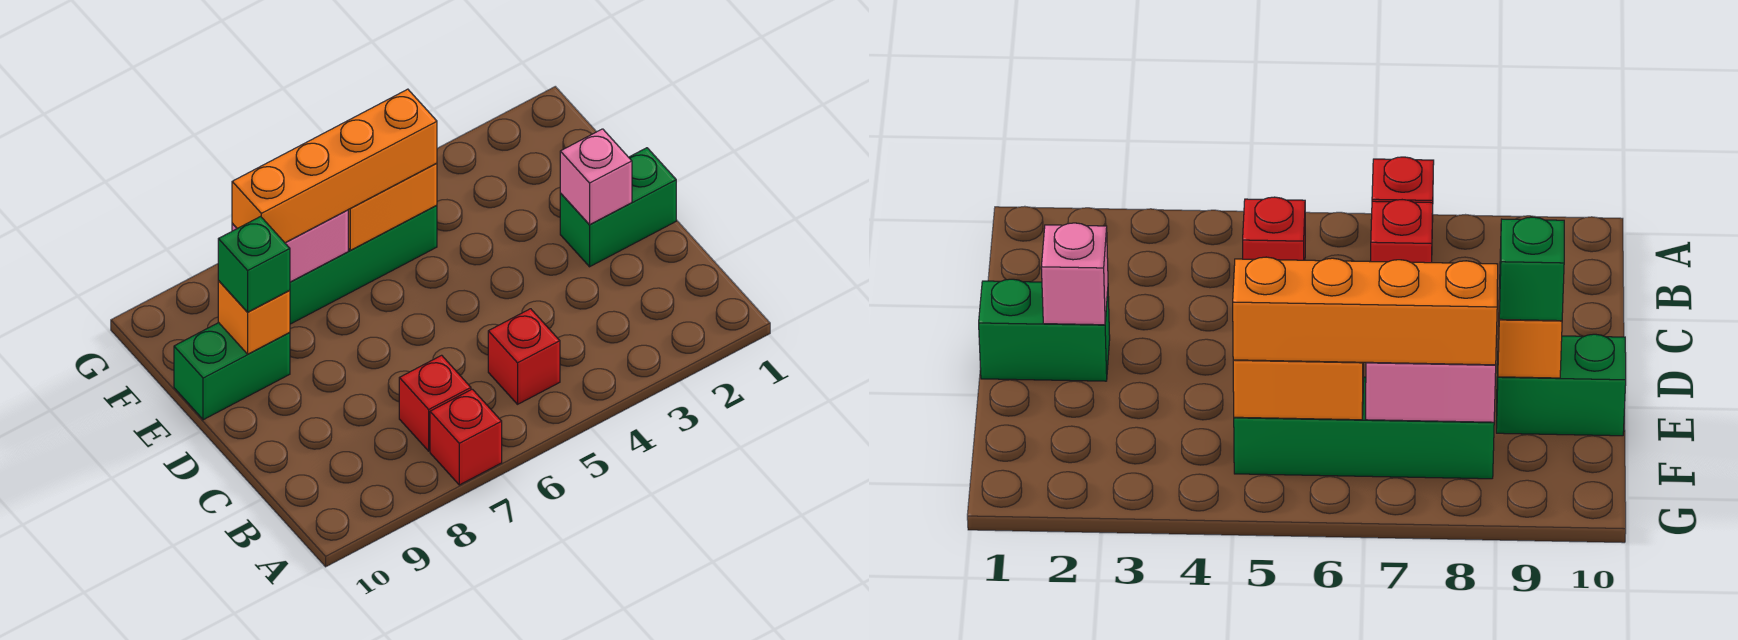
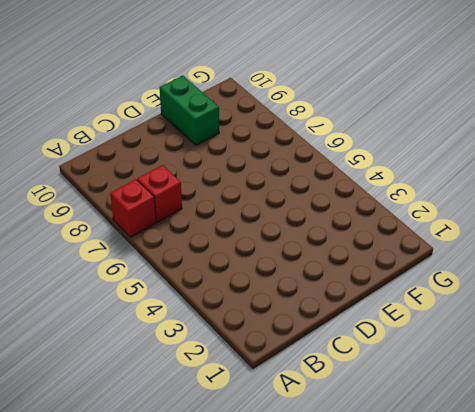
none -> red brick B5 level 1
none -> green brick D1:D2 level 1
none -> green brick F5:F8 level 1

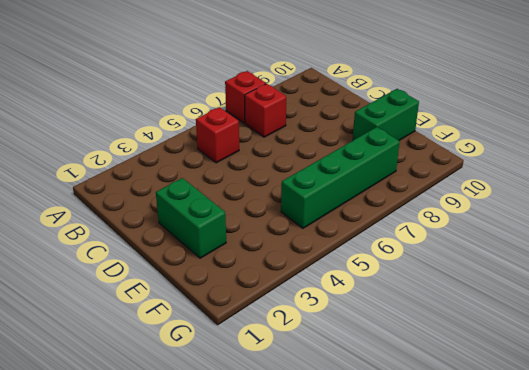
green brick D2:E2 level 1 -> green brick D1:D2 level 1
none -> pink brick D2 level 2
none -> orange brick E9 level 2
none -> orange brick F5:F6 level 2

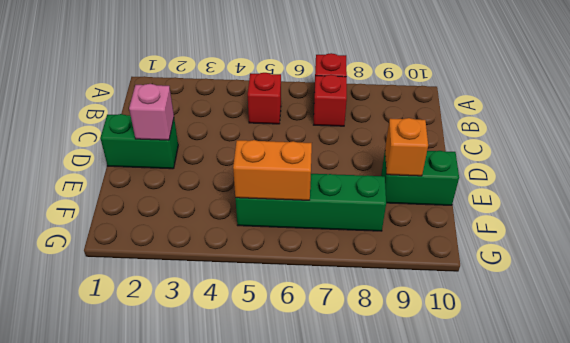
none -> pink brick F7:F8 level 2
none -> green brick E9 level 3
none -> orange brick F5:F8 level 3

